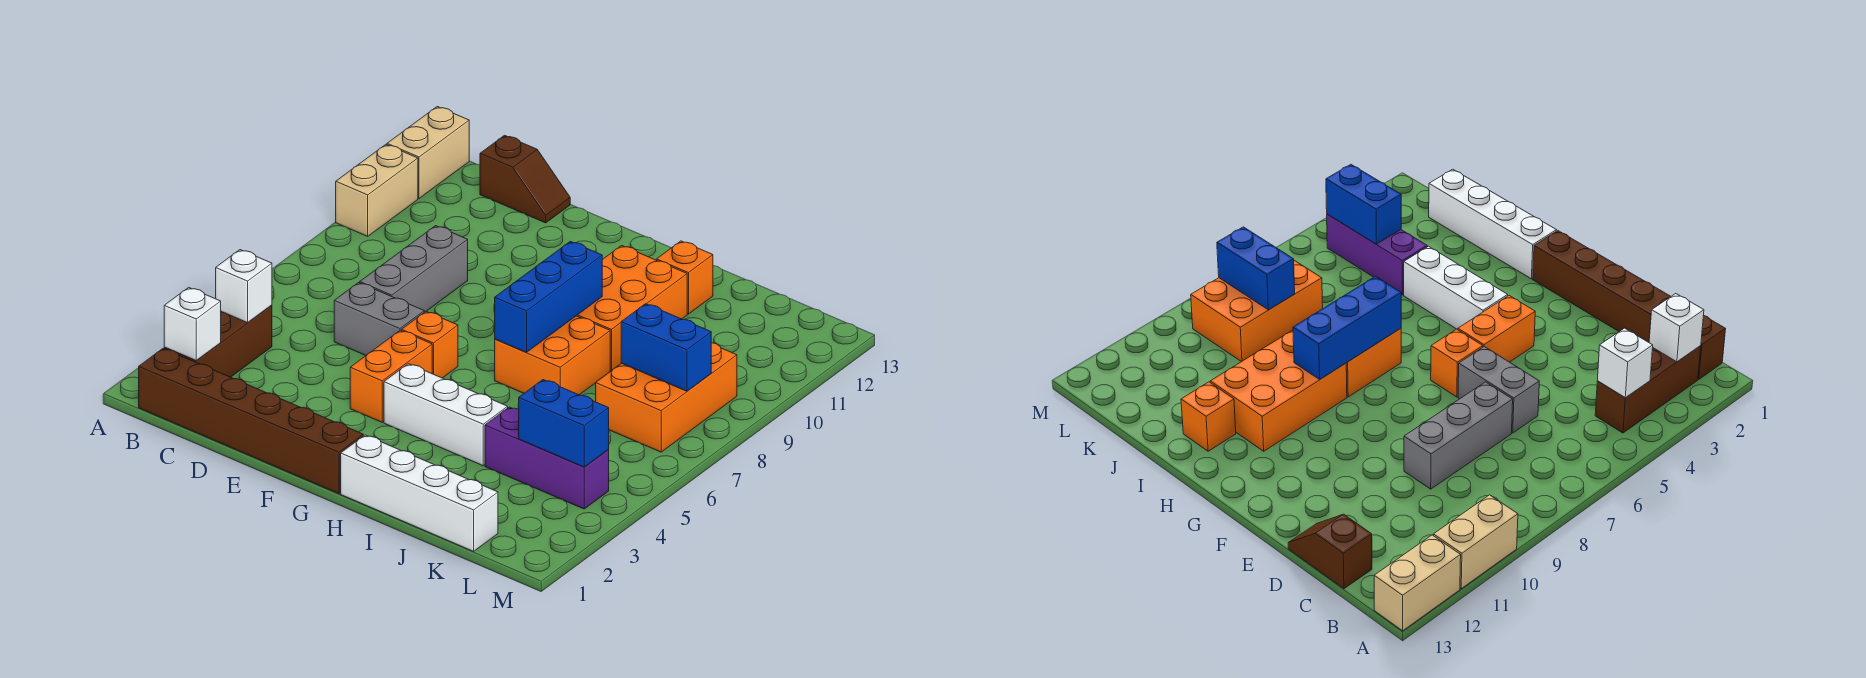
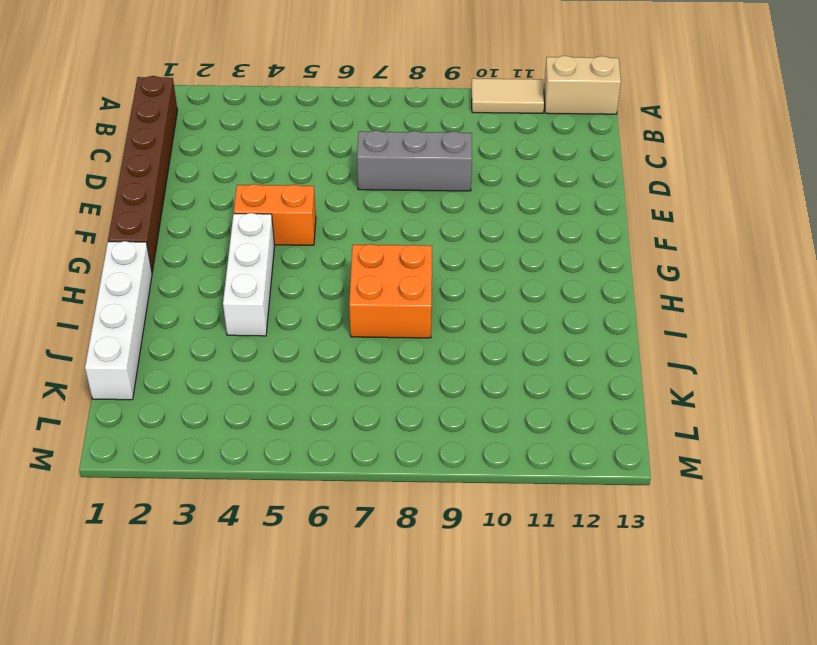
tan tile A10:A11 level 1 -> tan brick A10:A11 level 1
none -> brown brick B2:B4 level 1
none -> brown slope C13:D13 level 1 top C
none -> grey brick D6:E6 level 1

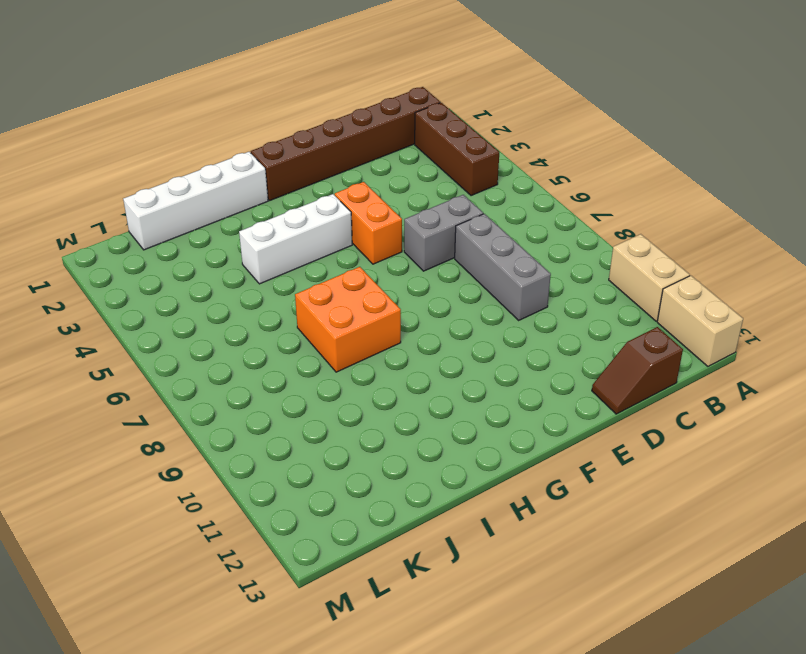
none -> orange brick F6 level 1
none -> orange brick H9:I11 level 1
none -> orange brick I12 level 1

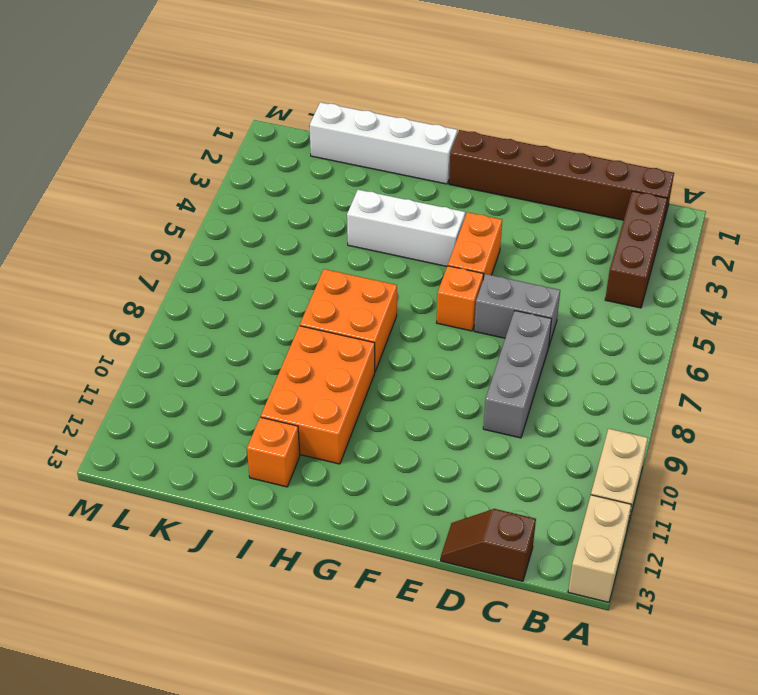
none -> purple brick J4:L4 level 1
none -> orange brick K7:L9 level 1
none -> white brick B2 level 2

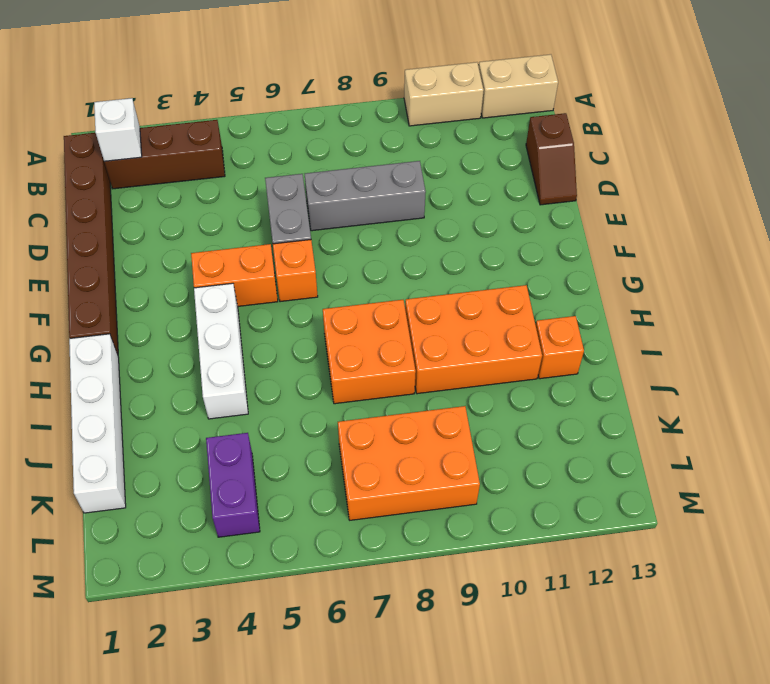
purple brick K4:L4 level 1 -> purple brick J4:L4 level 1
none -> white brick B4 level 2
none -> blue brick H7:H9 level 2
none -> blue brick K4:L4 level 2

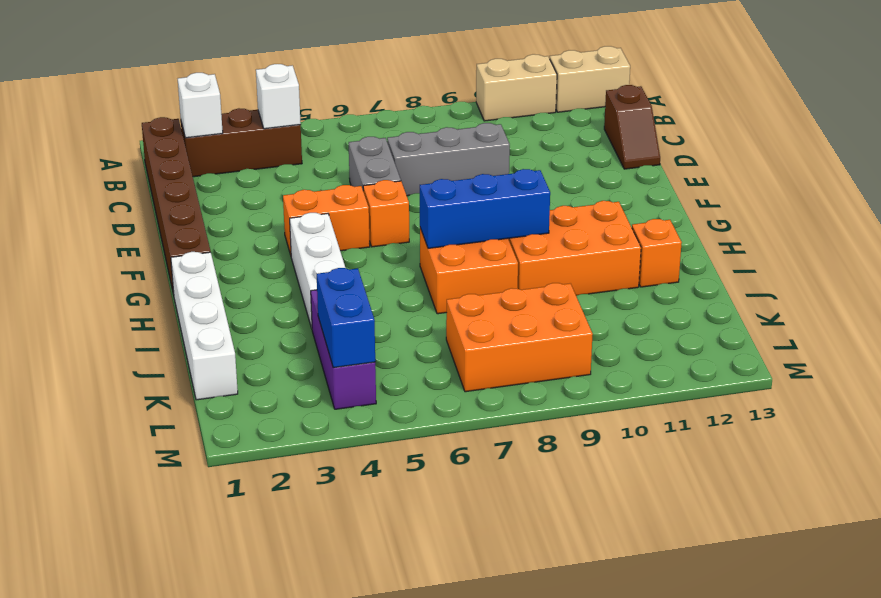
none -> blue brick K8:L8 level 2

